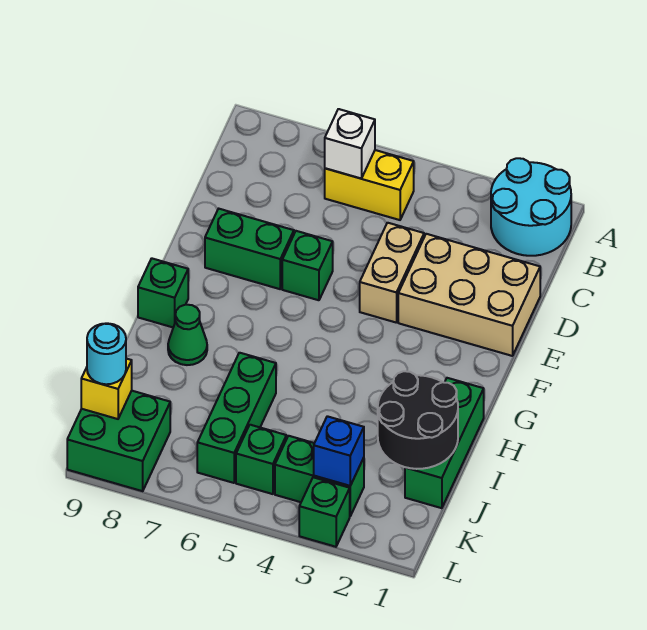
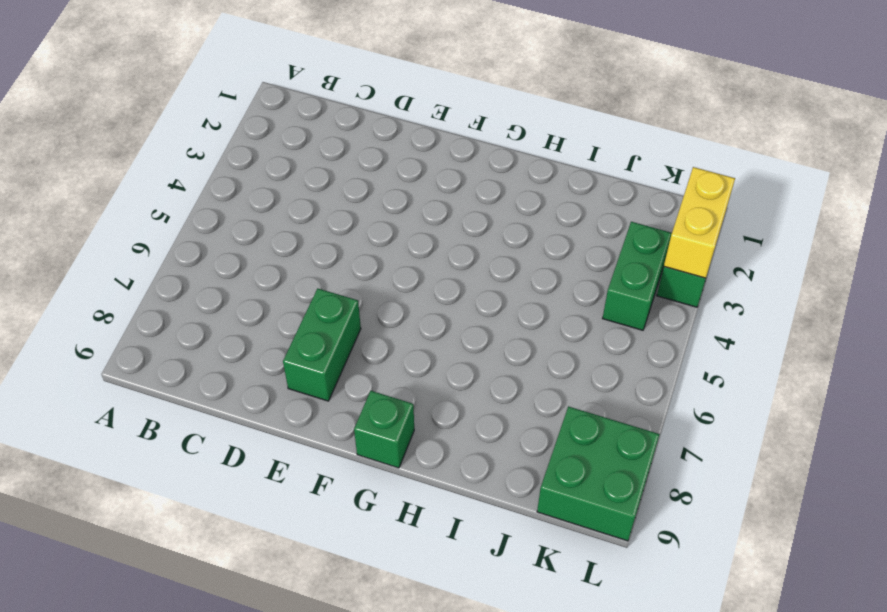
yellow brick L2:L3 level 2 -> yellow brick B5:B6 level 1
none -> cyan round brick A1:B2 level 1
none -> tan brick D1:E3 level 1
none -> tan brick D4:E4 level 1

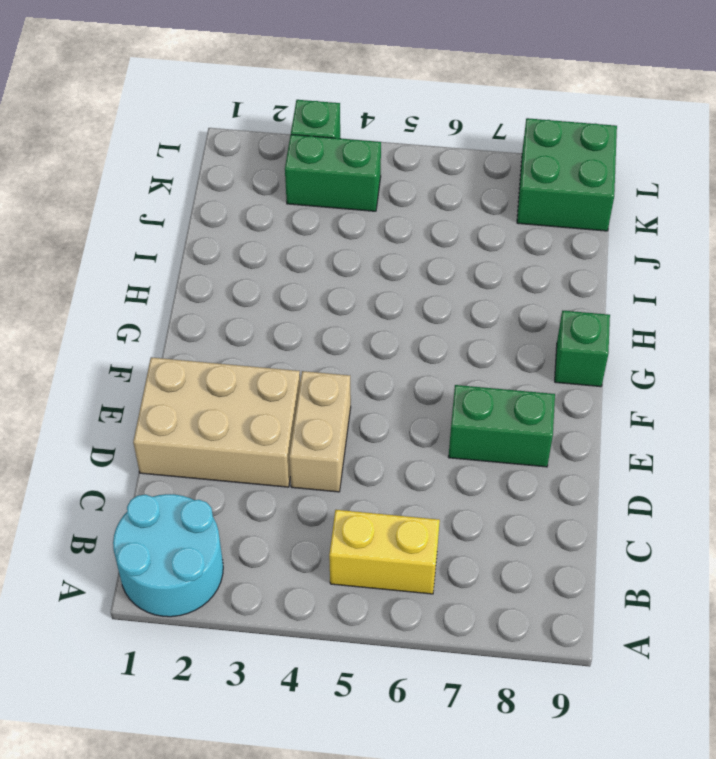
none -> green brick E6 level 1
none -> green brick H1:J1 level 1
none -> green cone H8 level 1

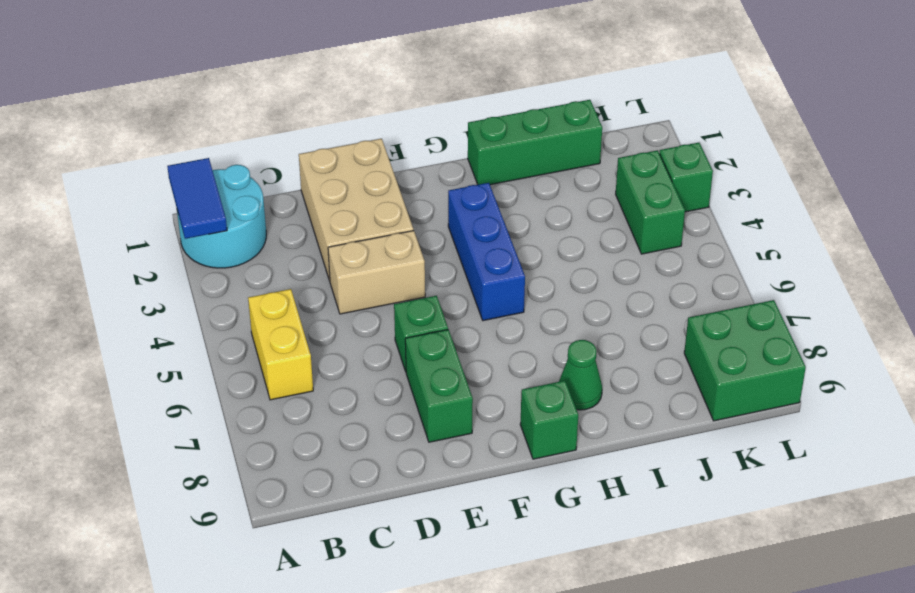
blue tile A1:A2 level 2 -> none
blue brick G3:G5 level 1 -> none
none -> green brick I6:K6 level 1
none -> green brick K5 level 1
none -> white brick B6 level 2

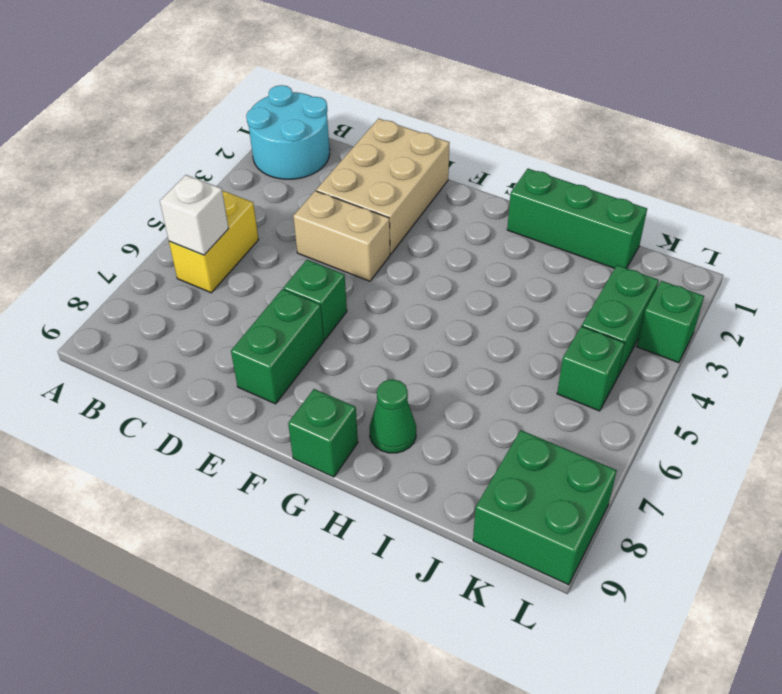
none -> green brick I6:K6 level 1
none -> black round brick I1:J2 level 2
none -> blue brick K3 level 2

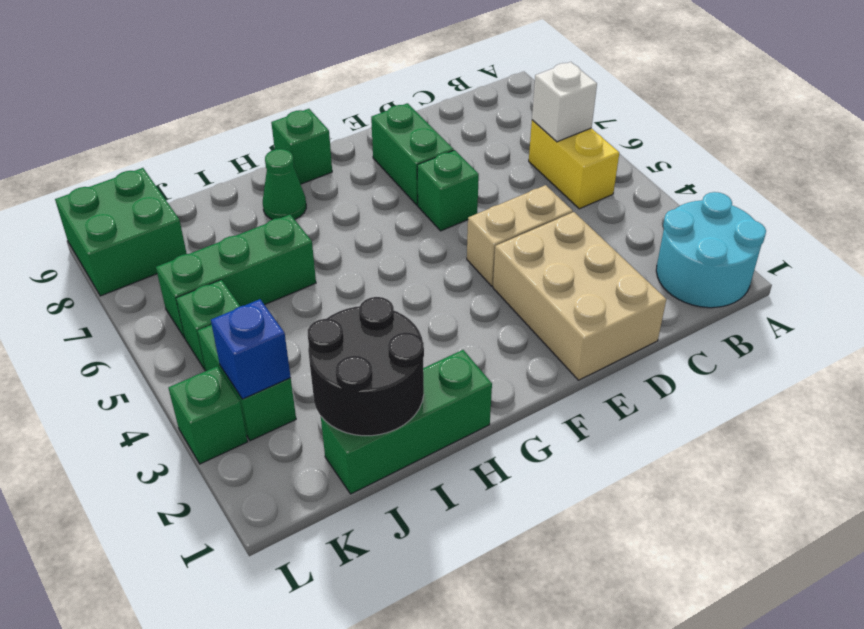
none -> yellow brick K9 level 2
none -> cyan round brick K9 level 3

